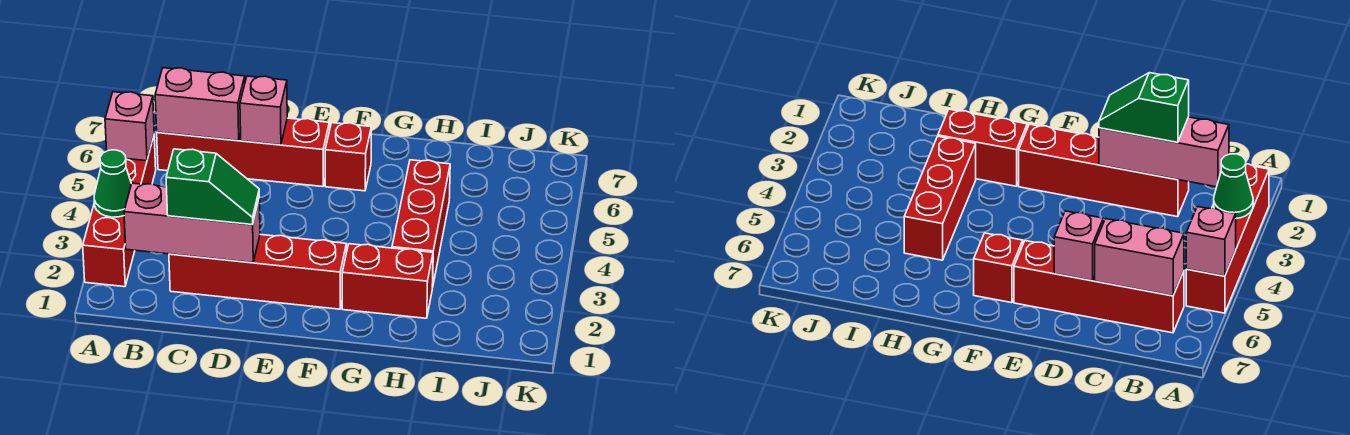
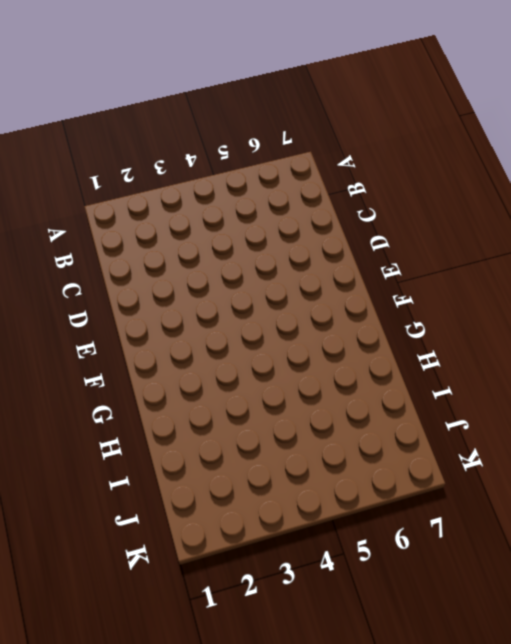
none -> red brick A2:A5 level 1
none -> red brick B6:E6 level 1
none -> red brick C2:F2 level 1

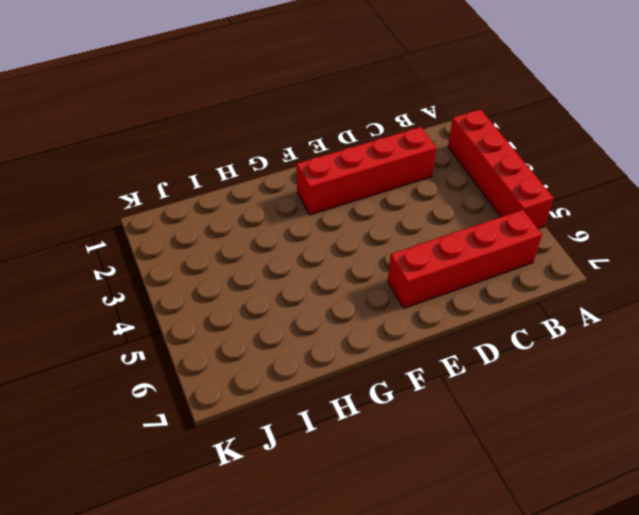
none -> red brick F6 level 1
none -> red brick G2:H2 level 1
none -> red brick H3:H5 level 1

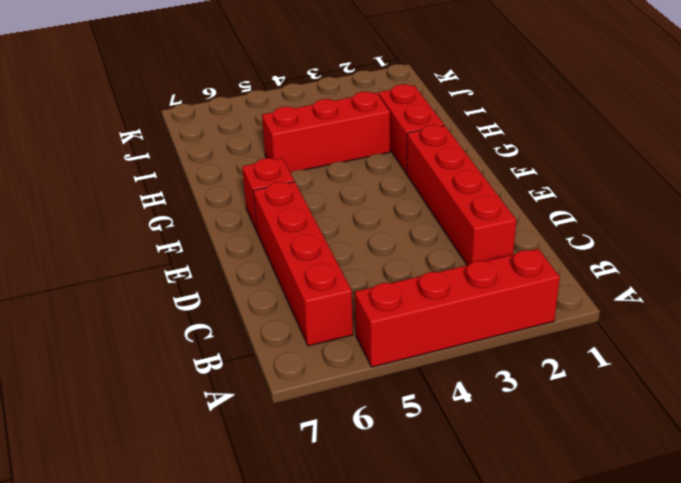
none -> green cone A3 level 2
none -> pink brick A5 level 2
none -> pink brick B2:D2 level 2

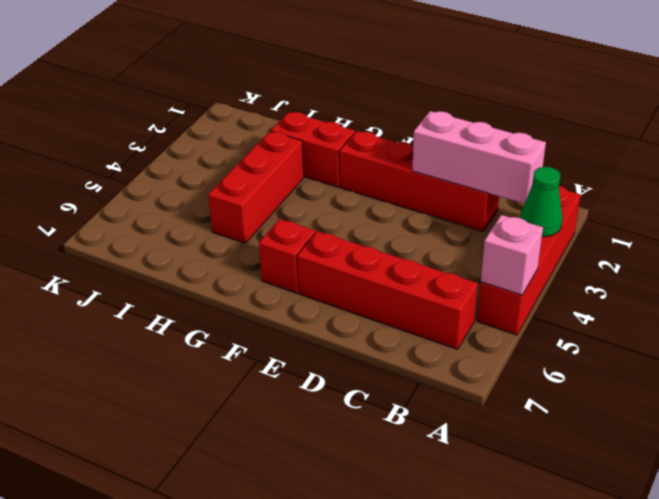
none -> pink brick B6:C6 level 2
none -> pink brick D6 level 2
none -> green slope C2:D2 level 3 top C

